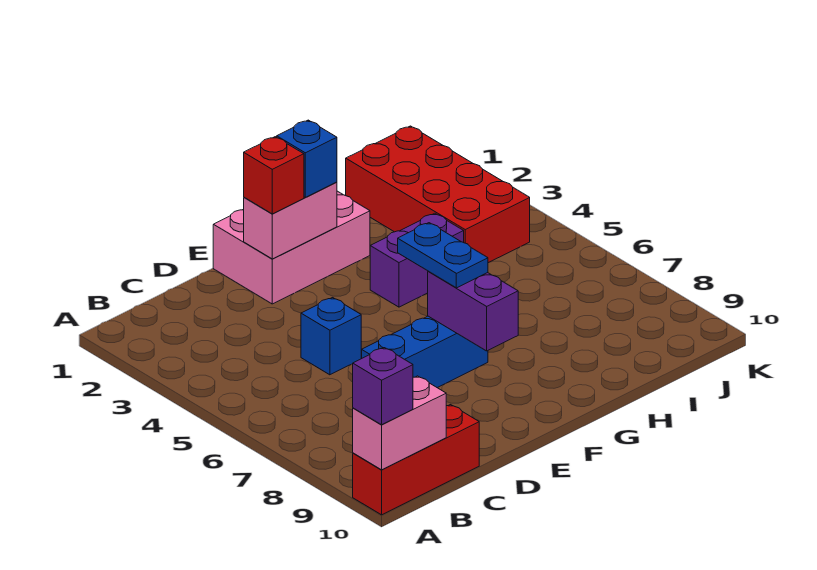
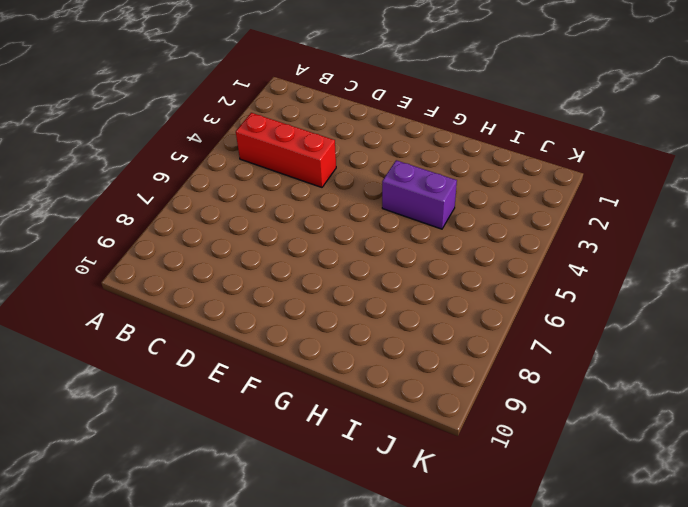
red brick B4:D4 level 1 -> red brick A10:C10 level 1
none -> blue brick D5 level 1
none -> blue brick D7:F7 level 1
none -> pink brick E1:G2 level 1

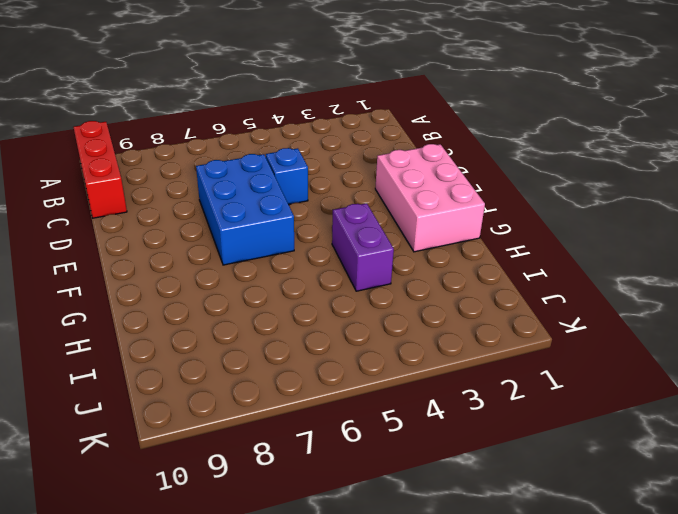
blue brick D6:F7 level 1 -> blue brick D7:F7 level 1
none -> red brick I1:J4 level 1
none -> pink brick A10:B10 level 2
none -> pink brick E2:F2 level 2

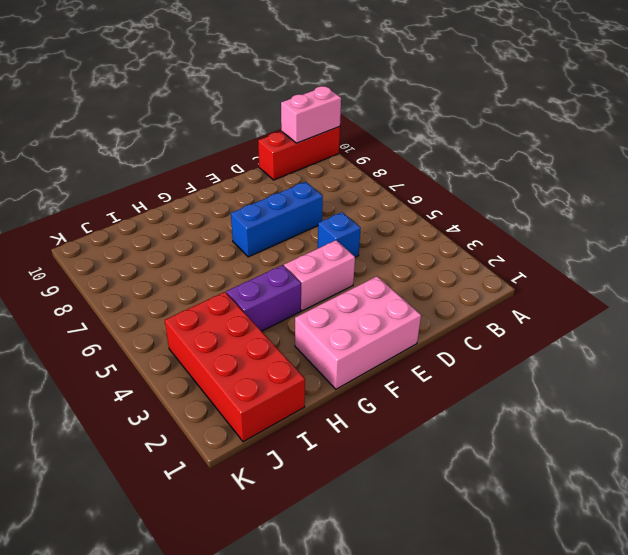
pink brick E4:F4 level 1 -> pink brick E2:F2 level 2
none -> purple brick F7:F8 level 2
none -> purple brick A10 level 3
none -> red brick E2 level 3

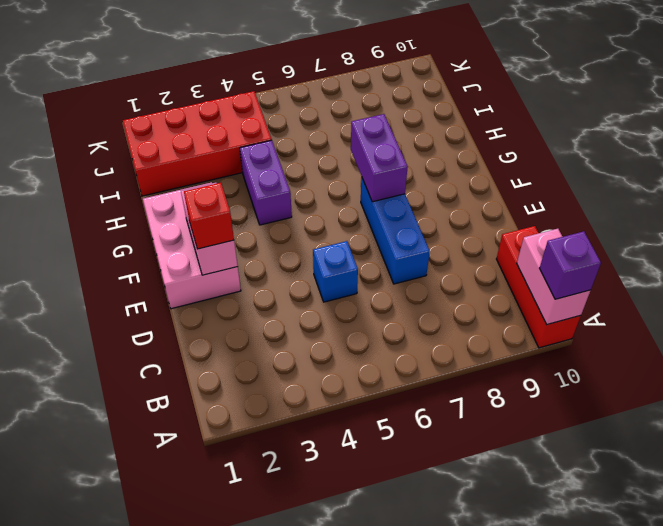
purple brick F7:G7 level 2 -> purple brick F7:F8 level 2
none -> blue brick F2 level 3
none -> blue plate F6:F7 level 3

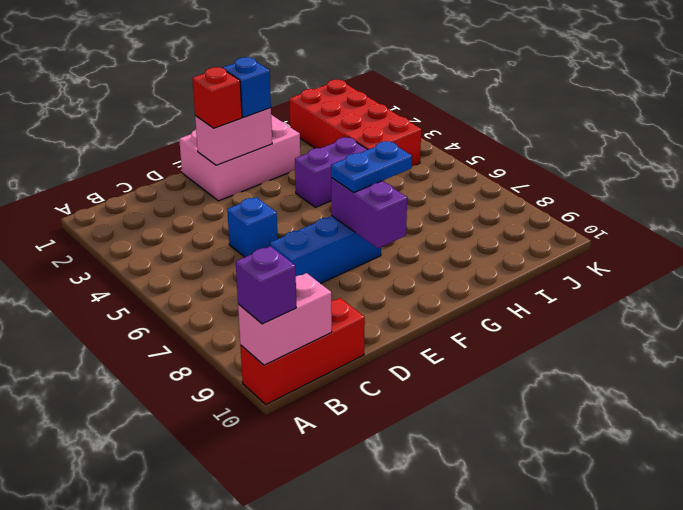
blue plate F7:G7 level 3 -> blue plate F6:F7 level 3

